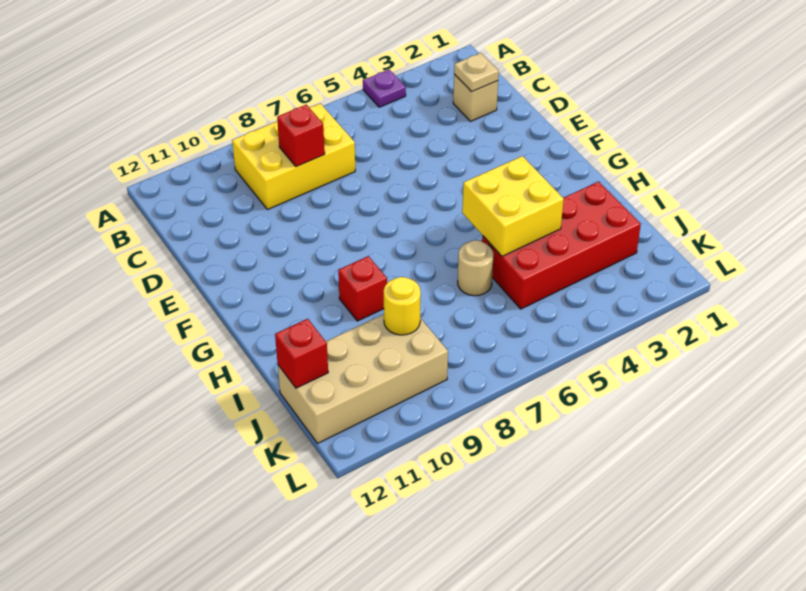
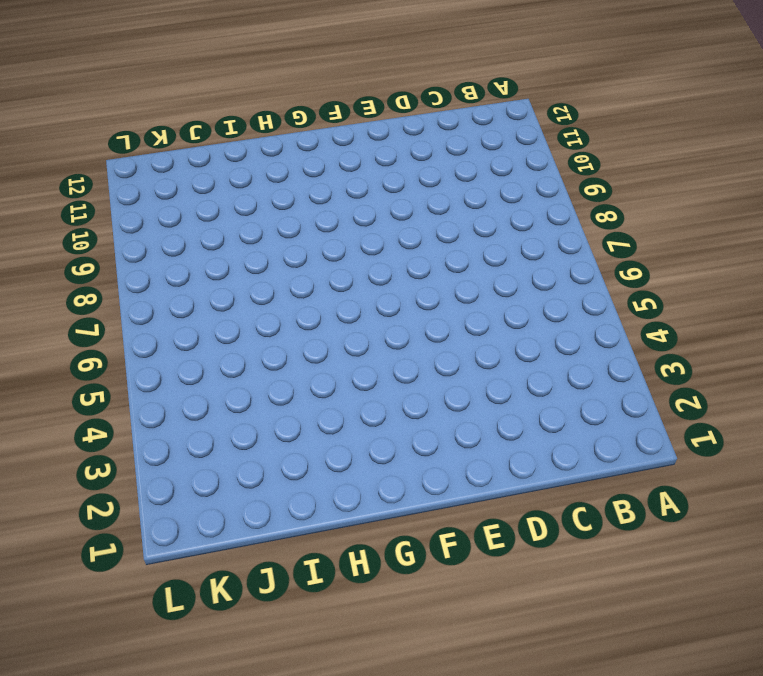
none -> purple plate A4 level 1
none -> yellow brick B7:C9 level 1
none -> tan brick C2 level 1

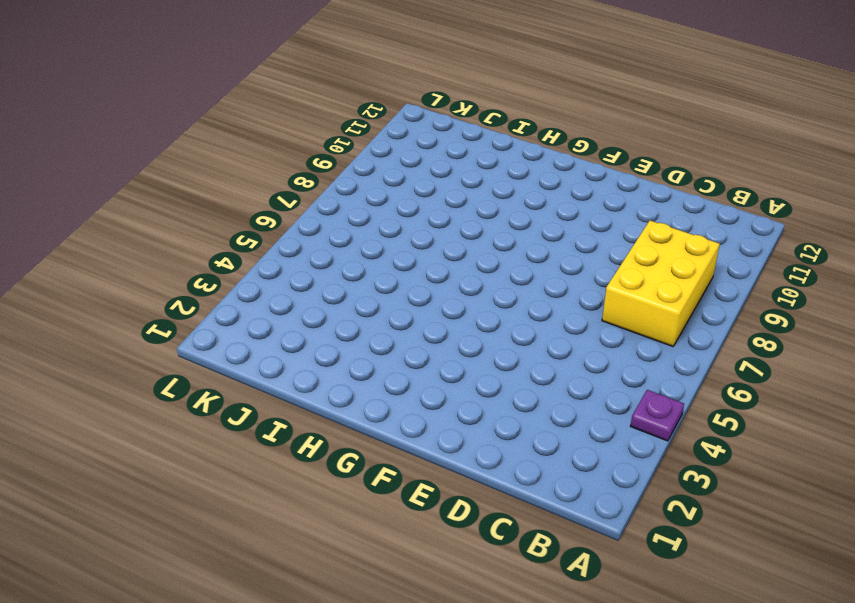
none -> tan brick C2 level 1
none -> red brick H9 level 1
none -> red brick I2:J5 level 1

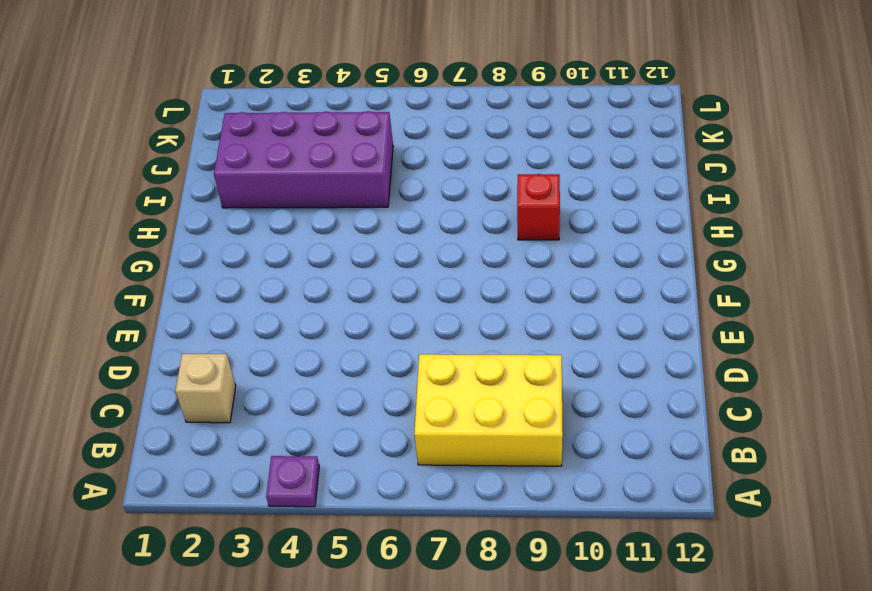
purple brick I2:J5 level 1 -> red brick I2:J5 level 1
none -> tan round brick I6 level 1
none -> tan brick J9:K12 level 1
none -> tan plate C2 level 2

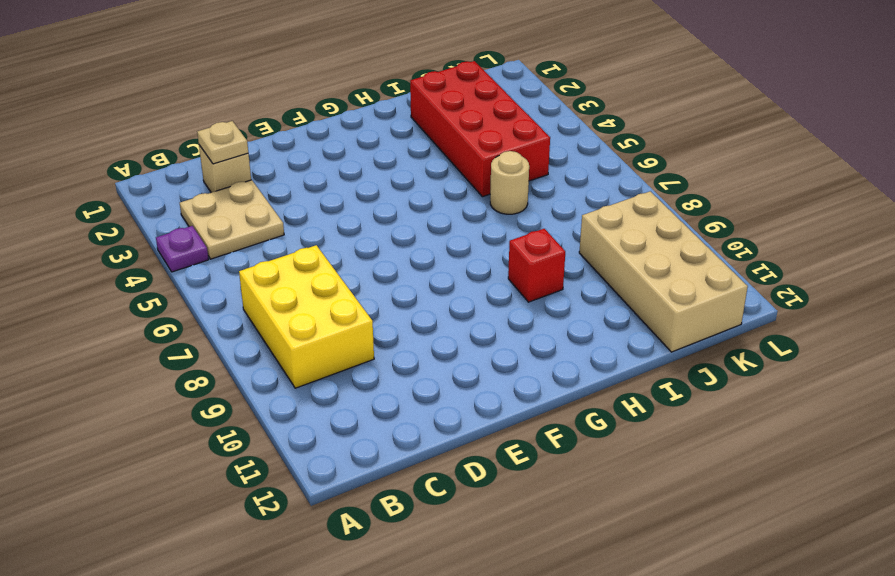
tan plate B3:C4 level 1 -> none
none -> red brick C8 level 2
none -> yellow brick H4:I5 level 2
none -> yellow round brick J9 level 2

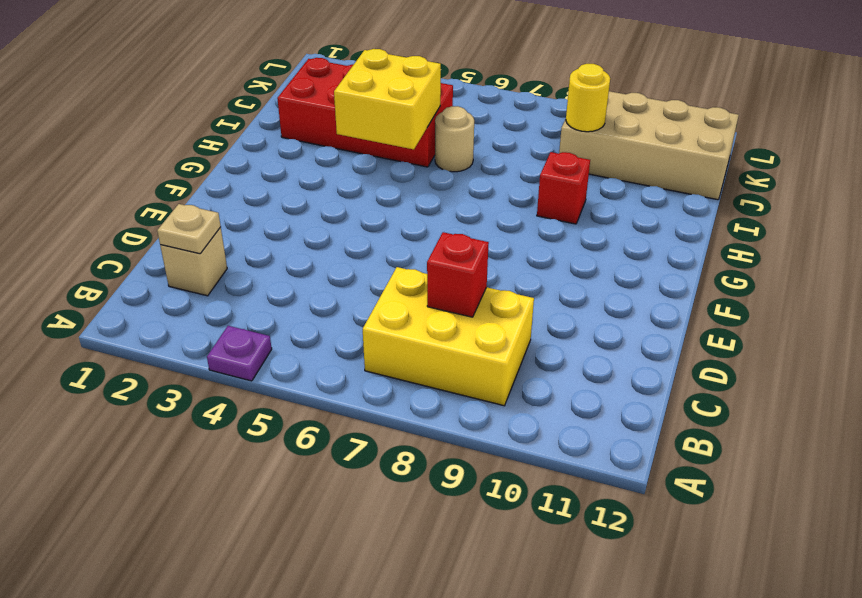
none -> red brick J12 level 2

